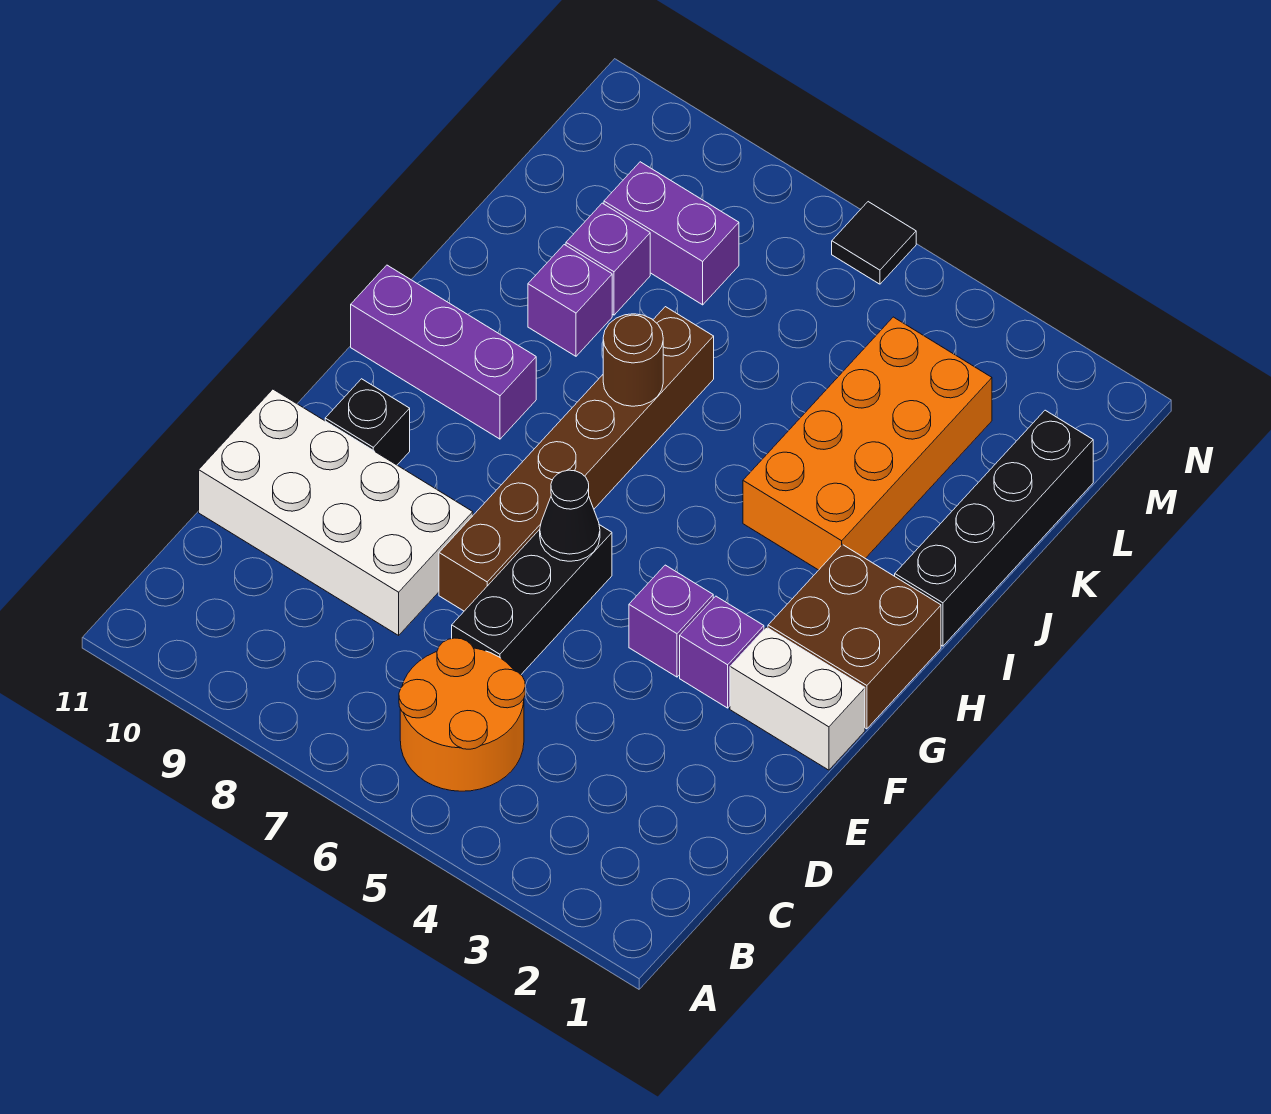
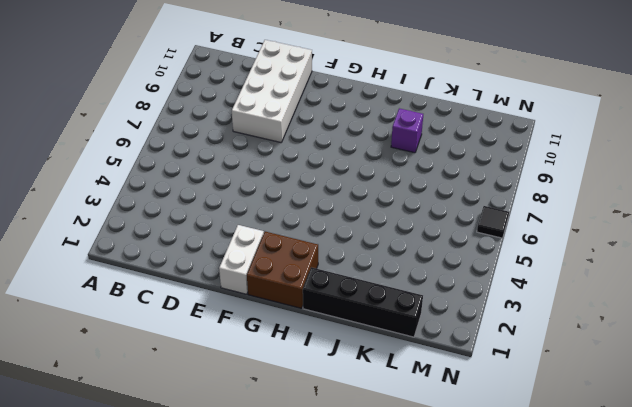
none -> orange round brick B5:C6 level 1
none -> black brick D6:F6 level 1
none -> brown brick E7:J7 level 1

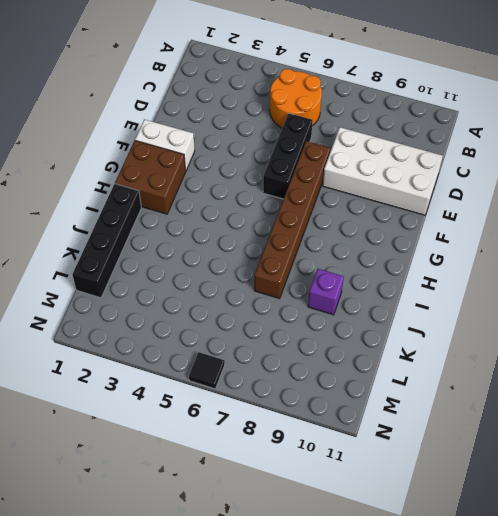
none -> purple brick F3 level 1
none -> purple brick F4 level 1
none -> black brick F10 level 1

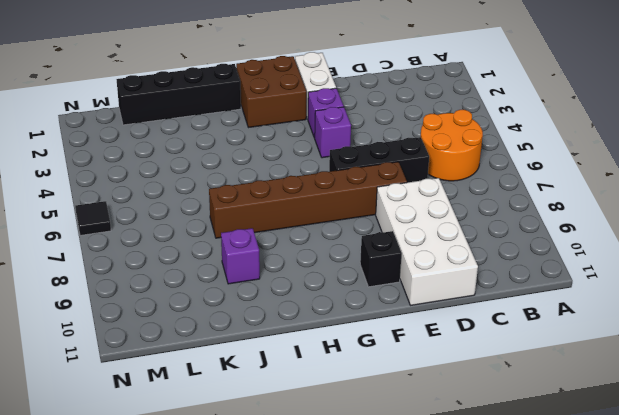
none -> purple brick H9:H11 level 1
none -> orange brick I3:L4 level 1
none -> purple brick K9 level 1

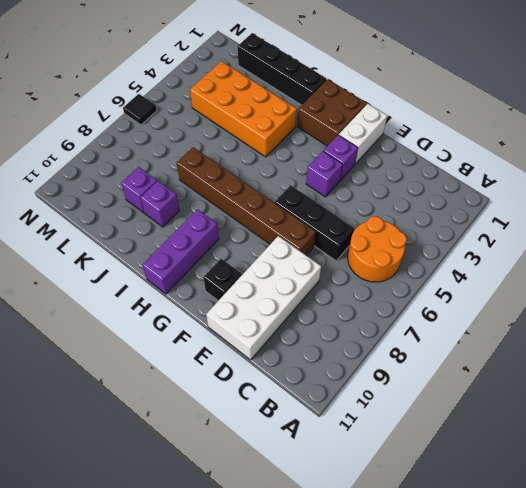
none -> purple brick L8:L9 level 1
none -> black cone F6 level 2
none -> brown round brick I7 level 2

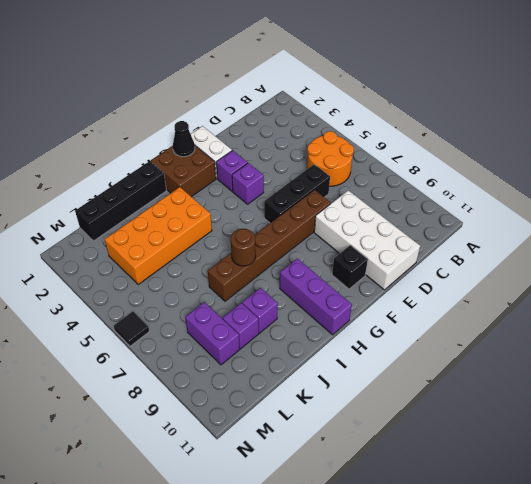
black cone G1 level 2 -> black cone F6 level 2

